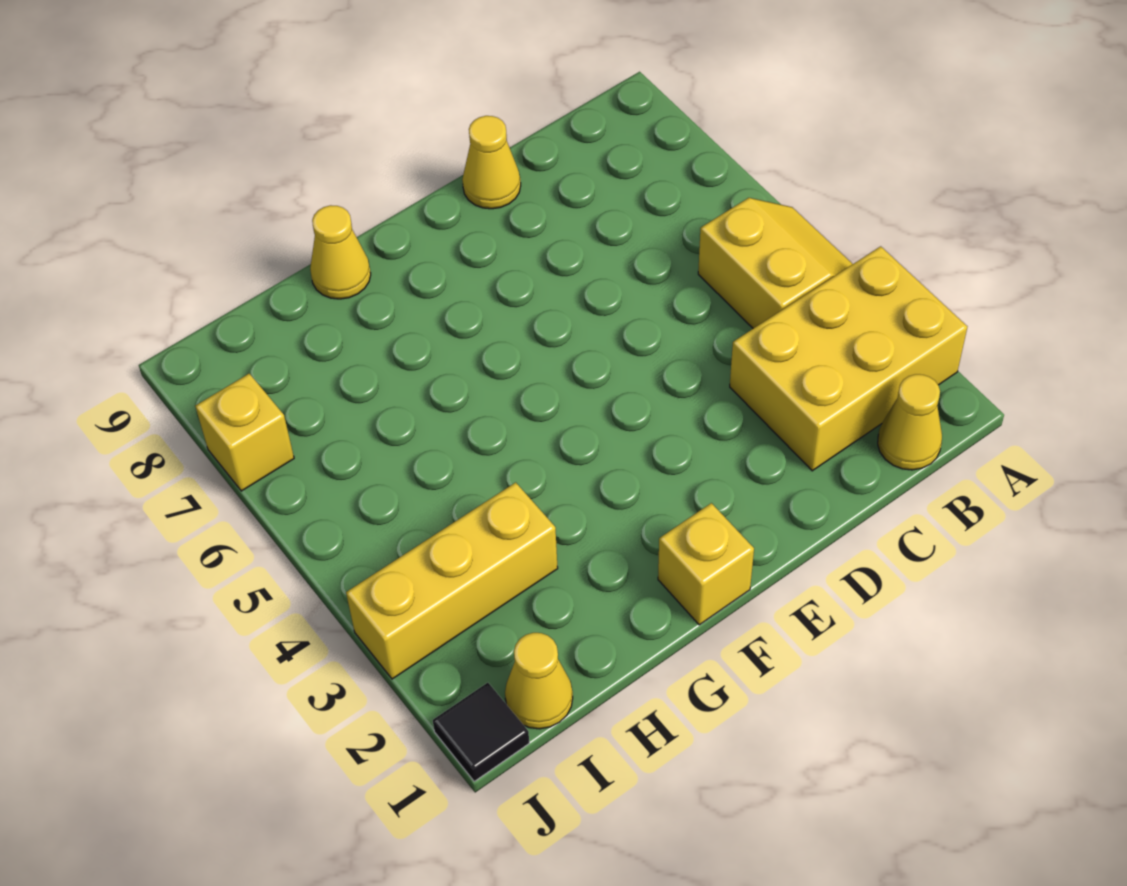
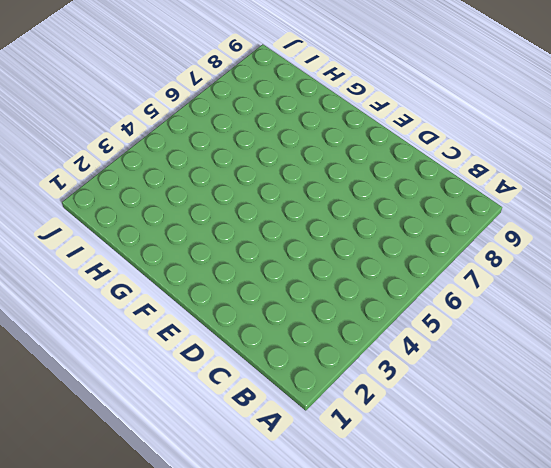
none -> yellow brick A2:C3 level 1
none -> yellow slope A4:B5 level 1 top B

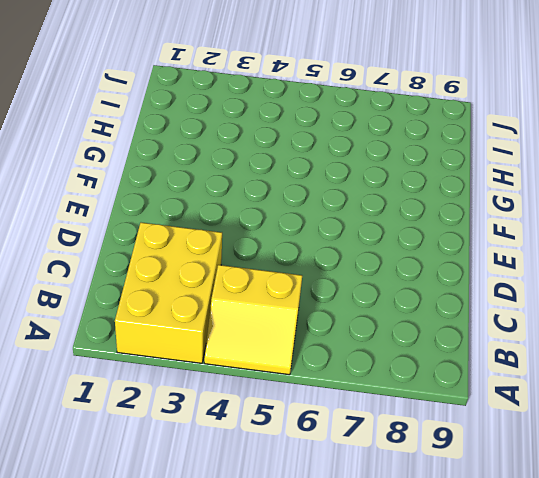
none -> yellow cone B1 level 1
none -> yellow cone D9 level 1

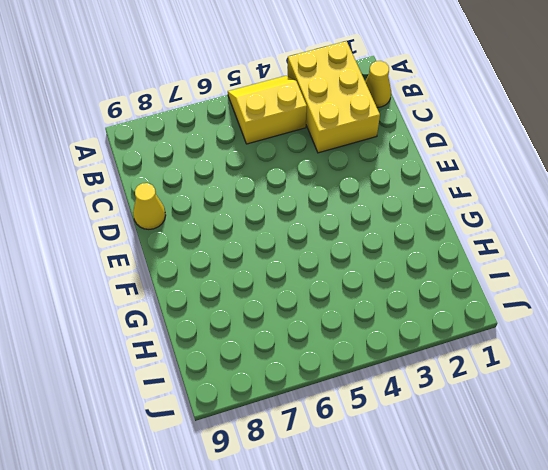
none -> yellow brick F1 level 1
none -> yellow cone G9 level 1

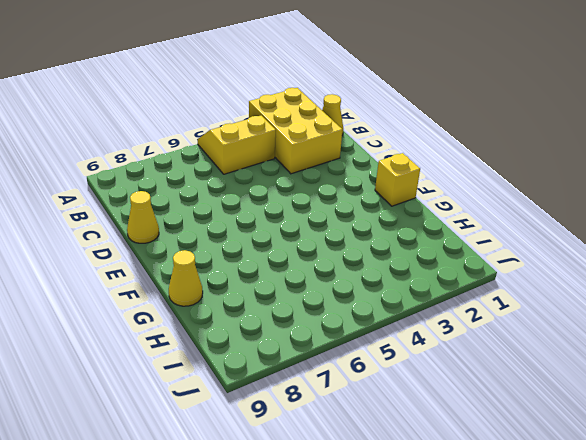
none -> yellow brick H3:J3 level 1
none -> yellow cone I1 level 1

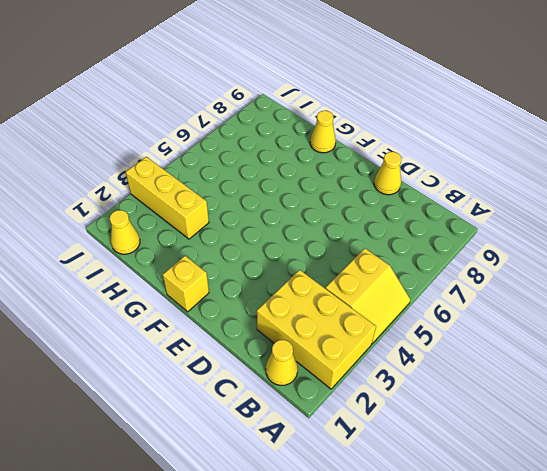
none -> black tile J1 level 1
none -> yellow brick J7 level 1

